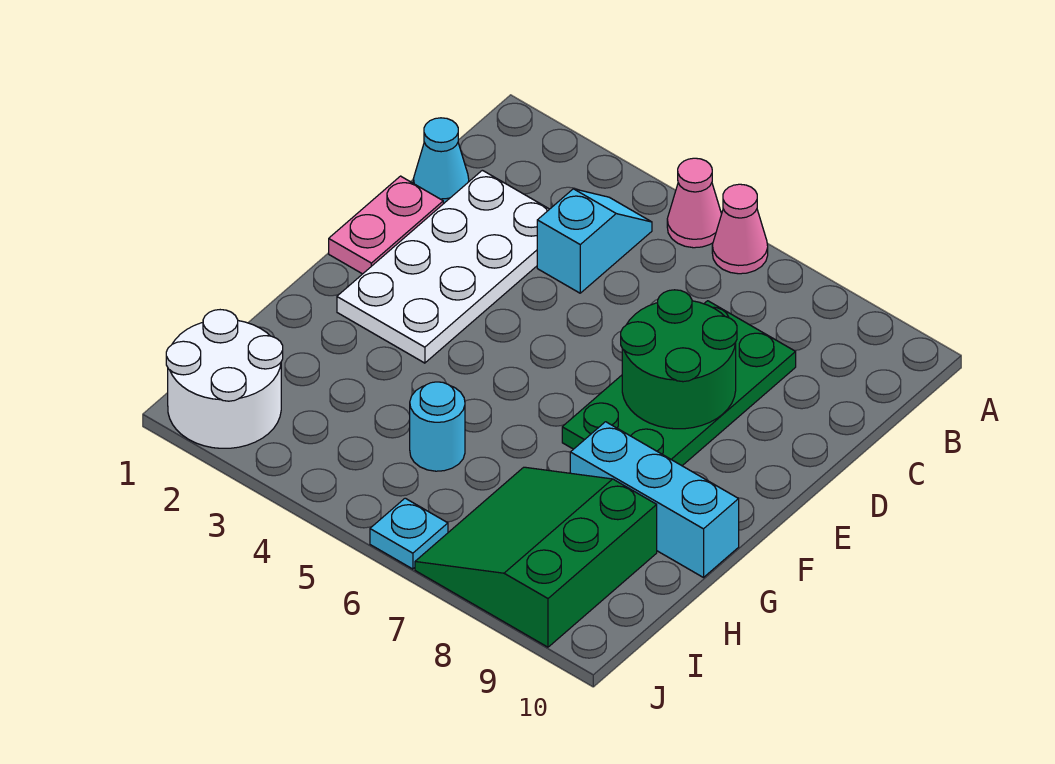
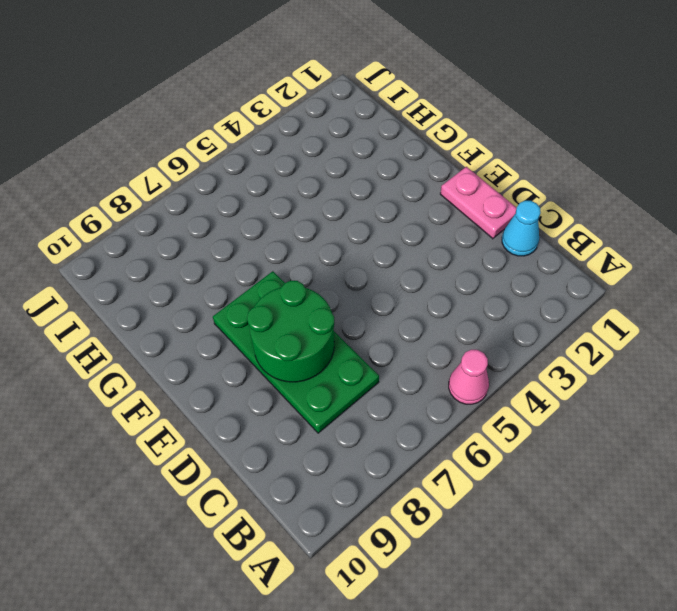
none -> pink cone A6 level 1
none -> cyan slope B4:C4 level 1 top C
none -> white plate C2:F3 level 1

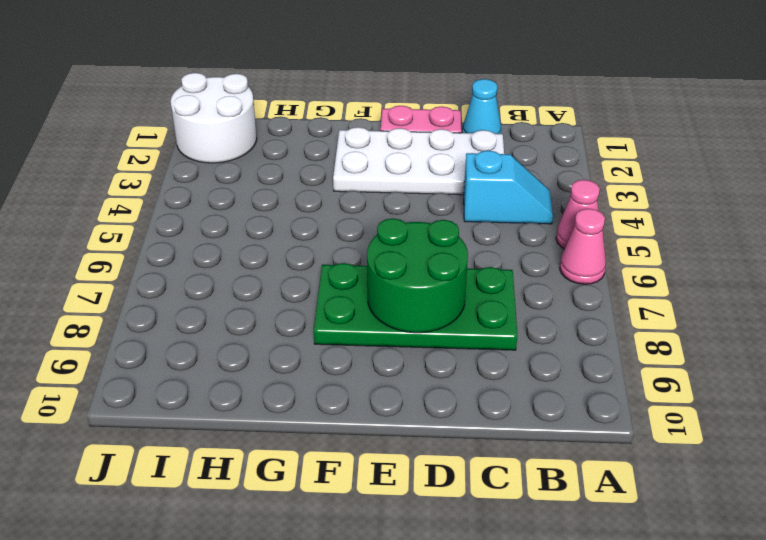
none -> cyan brick G8:G10 level 1
none -> cyan round brick H5 level 1
none -> green slope H7:J9 level 1 top 9

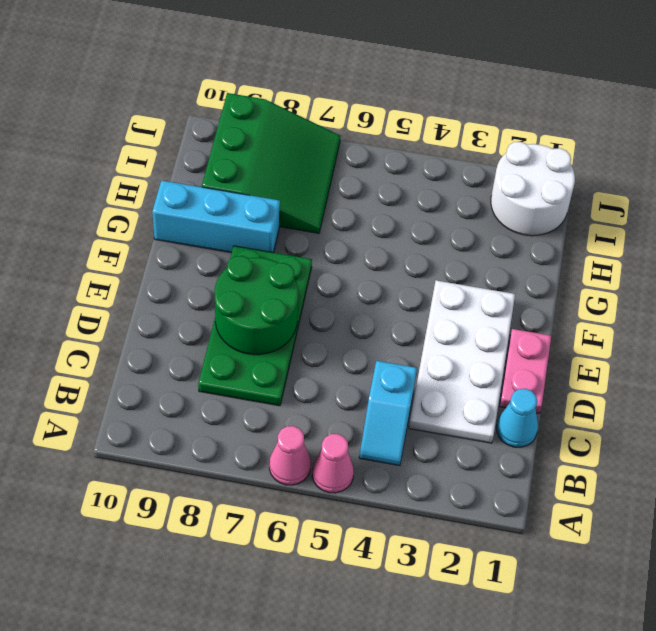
none -> cyan round brick H5 level 1
none -> cyan plate J6 level 1

